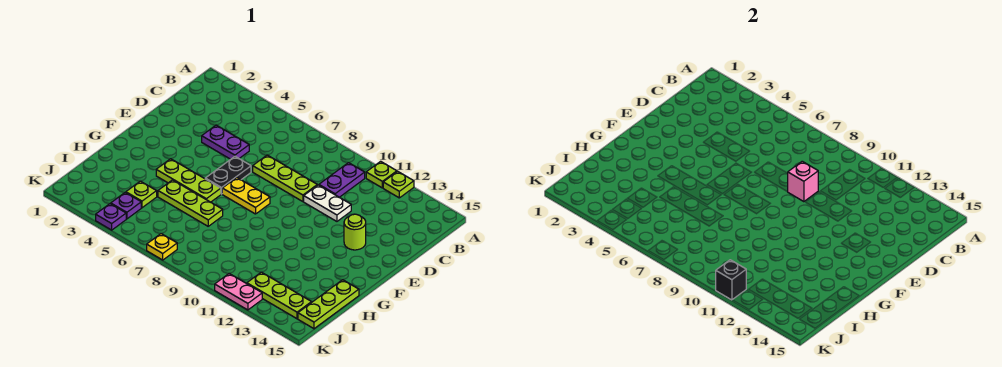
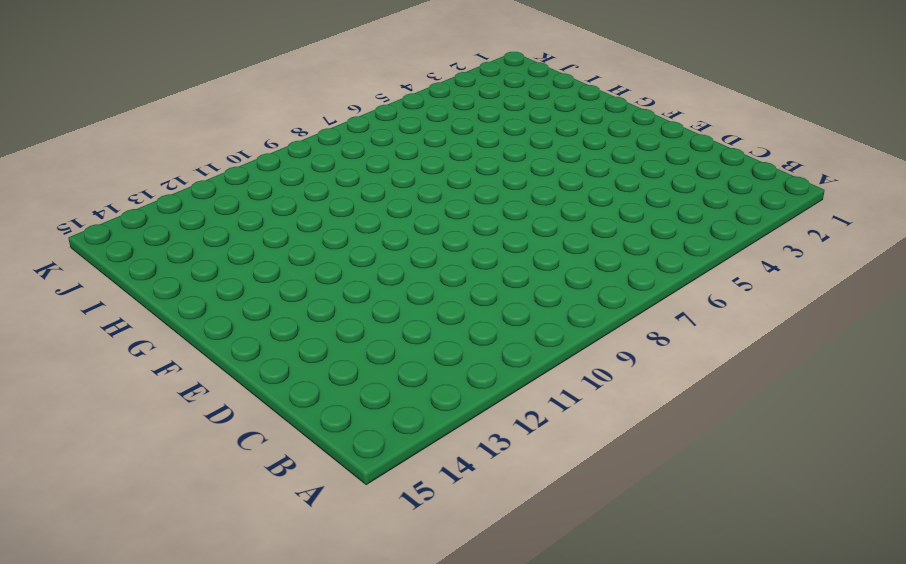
none -> lime plate A11 level 1
none -> lime plate A12 level 1
none -> purple plate B10:C10 level 1

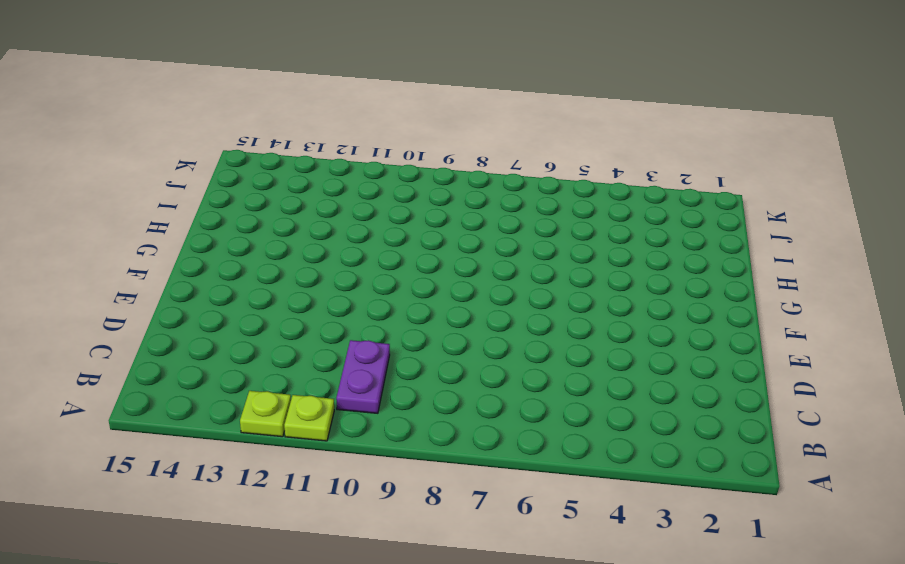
none -> purple plate D4:D5 level 1
none -> lime plate D7:D9 level 1
none -> white plate D10:D11 level 1

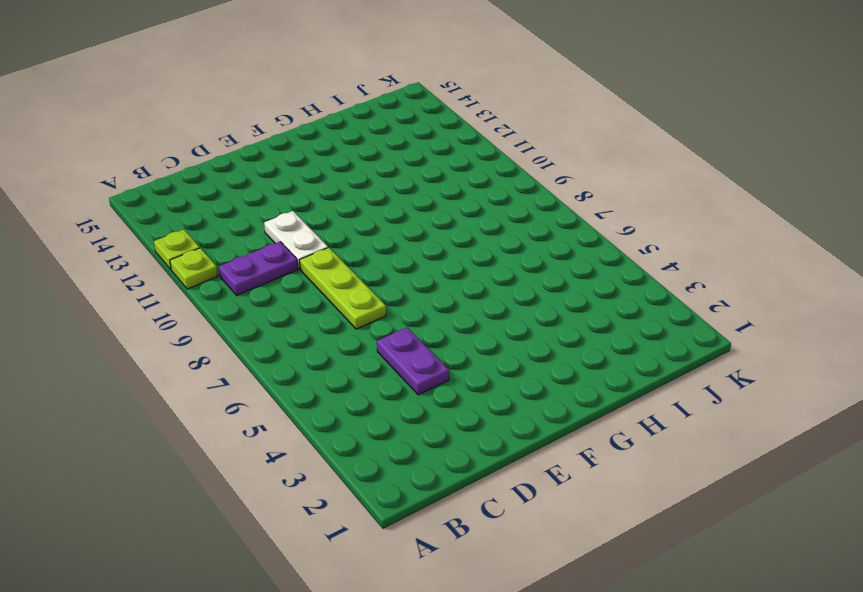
none -> black plate E6:F6 level 1
none -> lime round brick E13 level 1
none -> yellow plate F7:F8 level 1

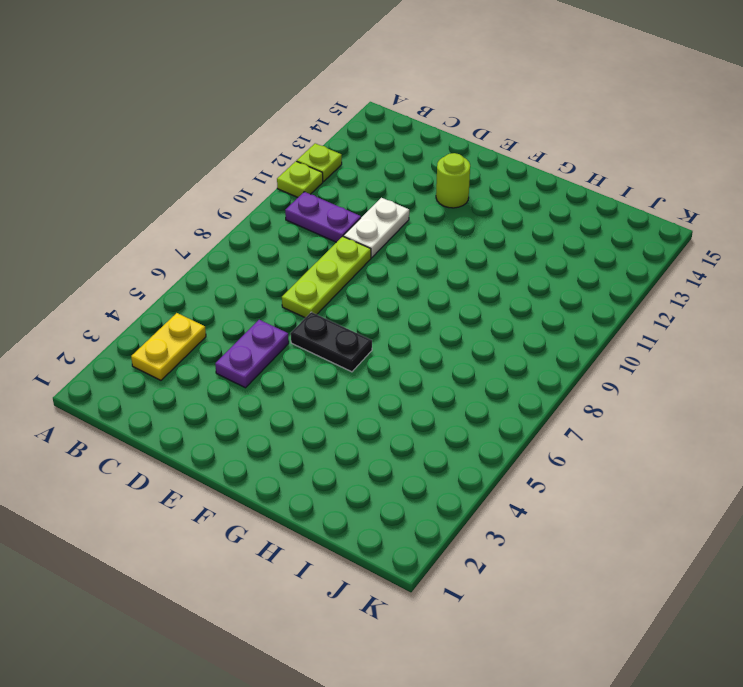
yellow plate B3:B4 level 1 -> yellow plate F7:F8 level 1
none -> lime plate G4:G6 level 1
none -> lime plate H5:H7 level 1
none -> lime plate H15:J15 level 1

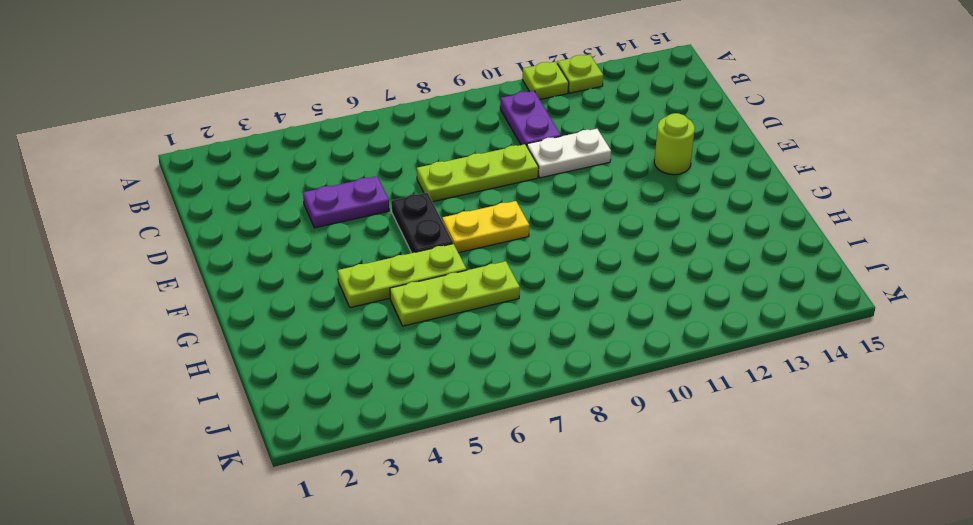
none -> lime plate H15:J15 level 1
none -> lime plate I4 level 1
none -> purple plate J4 level 1

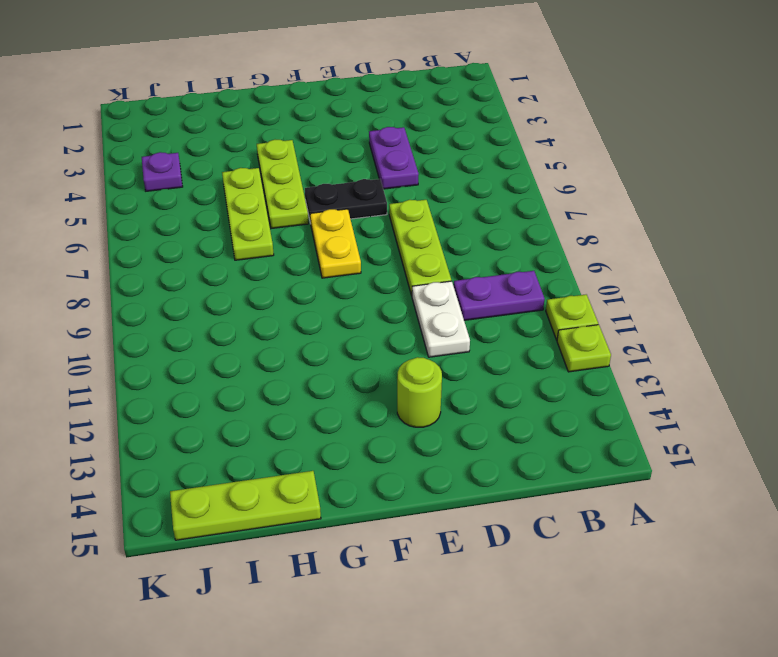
none -> lime plate I4 level 1
none -> lime plate J12:J14 level 1
none -> purple plate K4 level 1

